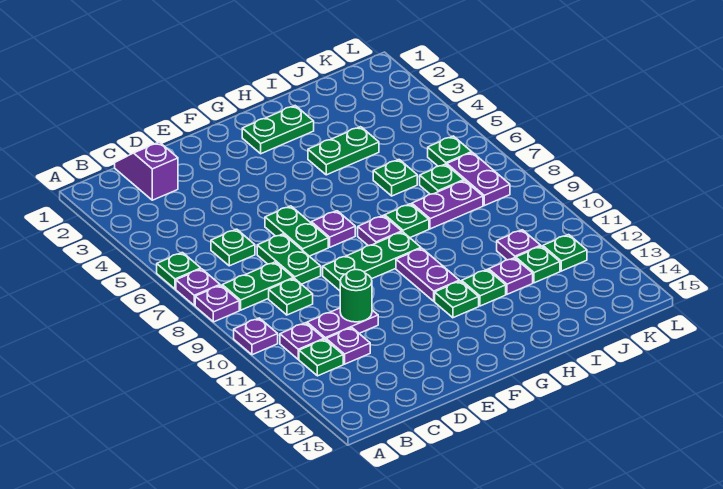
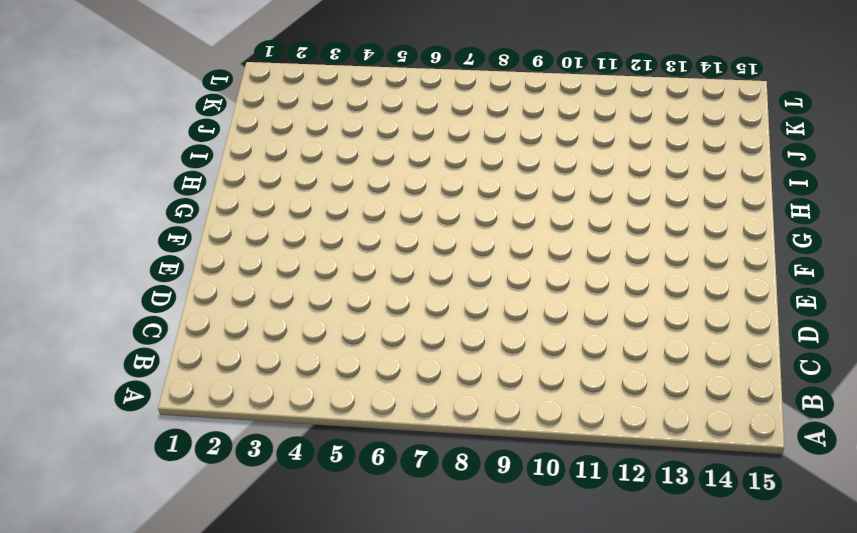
none -> green plate A6 level 1
none -> purple plate A7 level 1
none -> purple plate A8 level 1
none -> purple plate A10 level 1

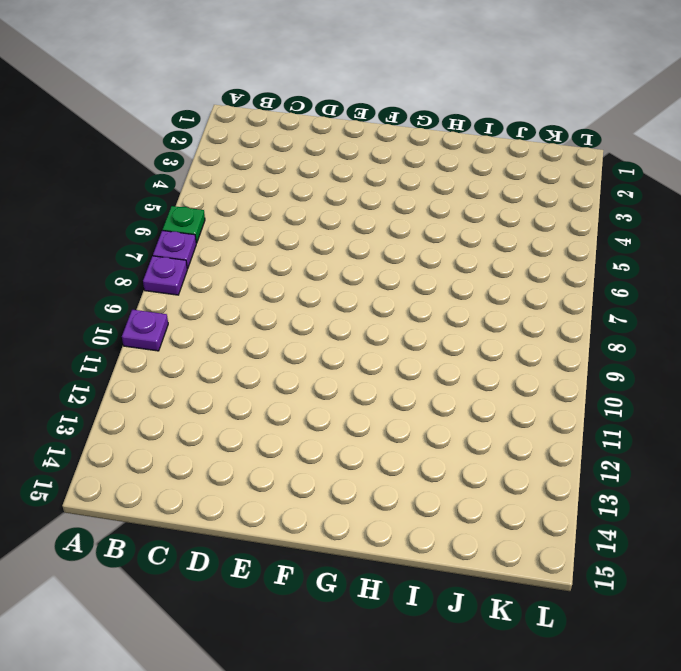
none -> green plate B8:C8 level 1
none -> purple plate B11 level 1
none -> green plate B12 level 1
none -> purple slope C1:C2 level 1 top 2

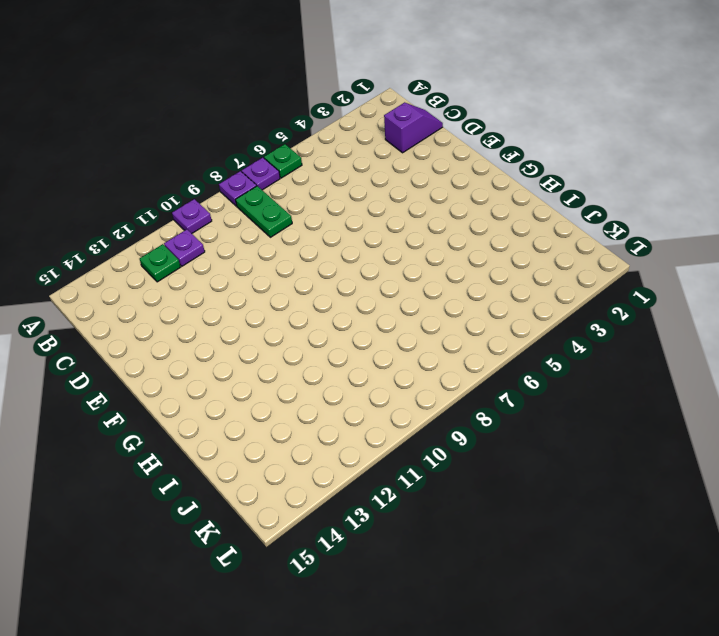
none -> green plate C6 level 1
none -> green plate C9 level 1
none -> purple plate C11:D11 level 1
none -> purple plate C12 level 1

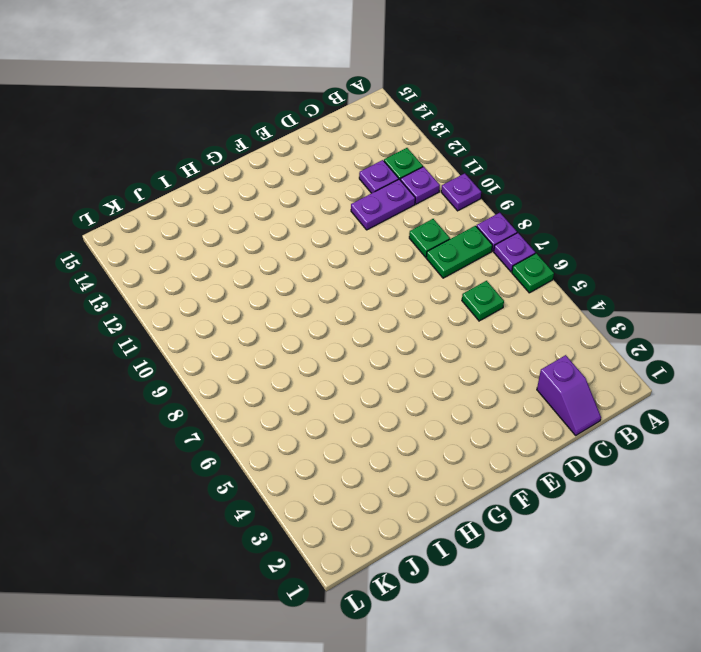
none -> green plate D7:D8 level 1
none -> green plate E6:E7 level 1
none -> green plate E9:G9 level 1
none -> purple plate F7 level 1

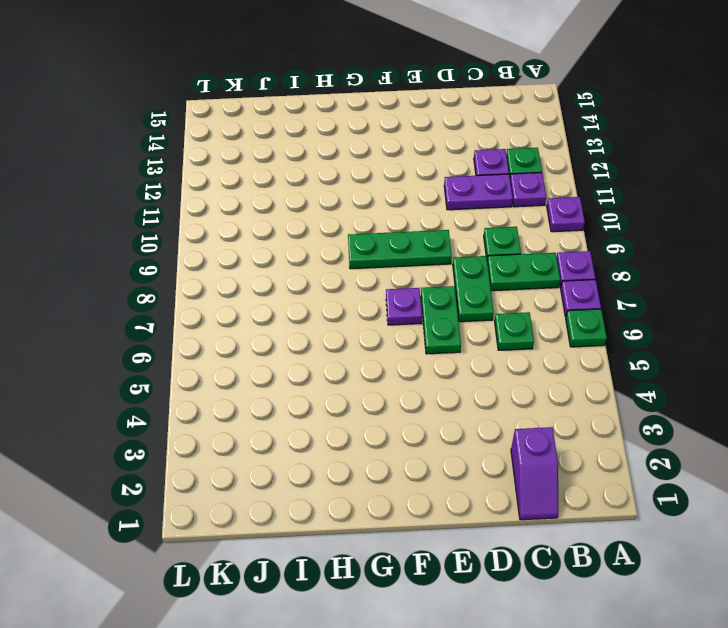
none -> green plate G2:H2 level 1
none -> purple plate G8 level 1
none -> purple plate G10:G11 level 1
none -> green plate G12 level 1

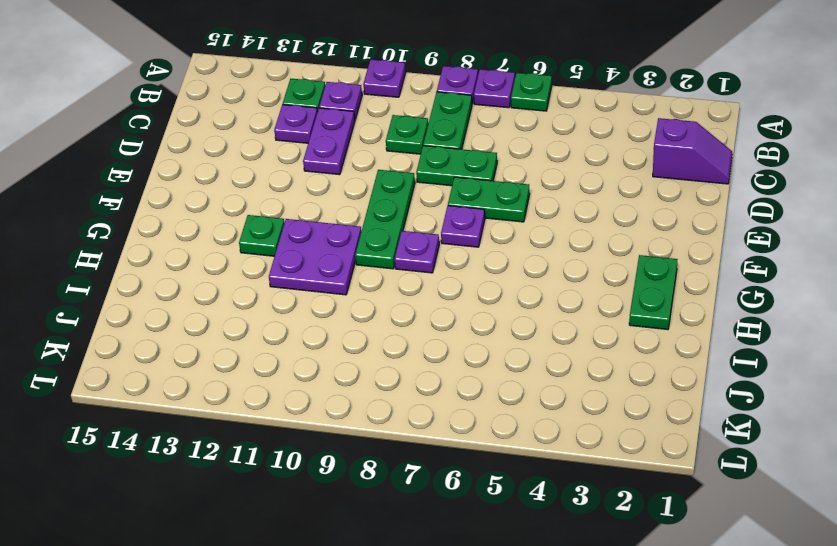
purple plate G10:H11 level 1 -> purple plate G10:G11 level 1
none -> green plate C6 level 1
none -> green plate H4:I4 level 1
none -> green plate H8 level 1
none -> green plate H12 level 1

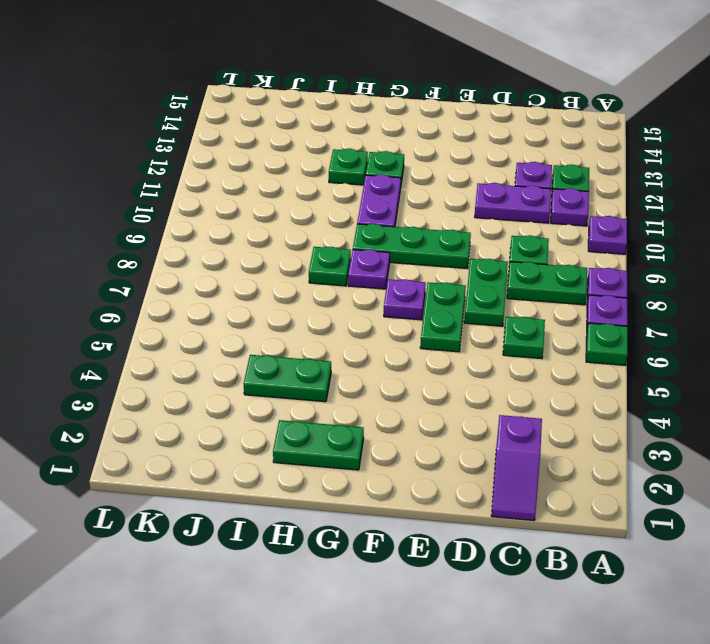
none -> green plate I6 level 1
none -> purple plate I8:J8 level 1
none -> purple plate I12 level 1
none -> green plate J7 level 1

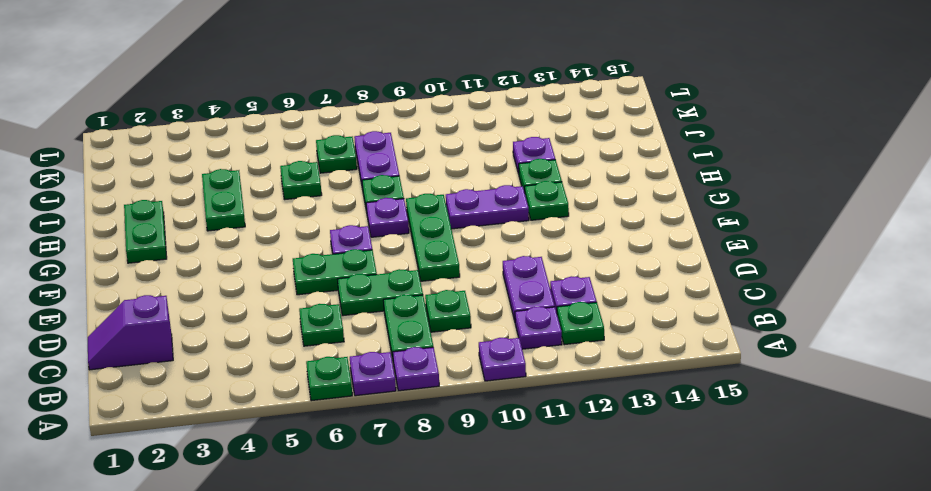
none -> purple plate J11 level 1
none -> green plate J12 level 1
none -> green plate K6 level 1
none -> purple plate K7:K8 level 1

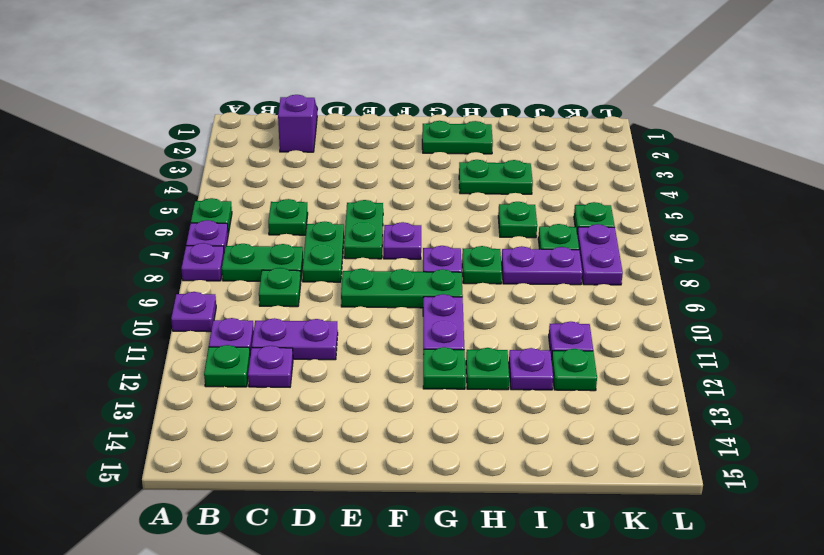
none -> green plate K12 level 1
none -> green round brick D11 level 2

